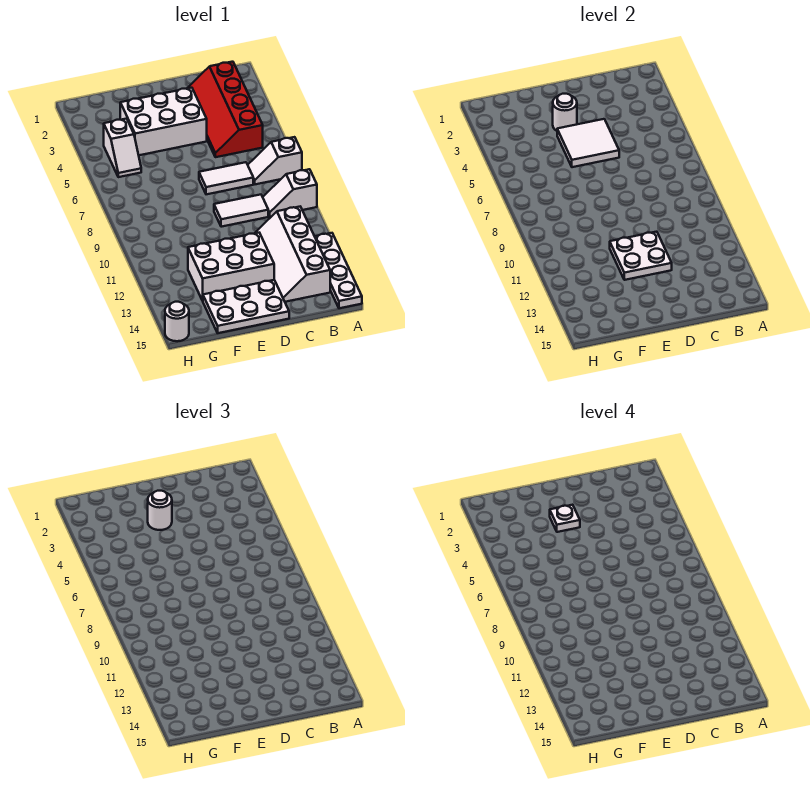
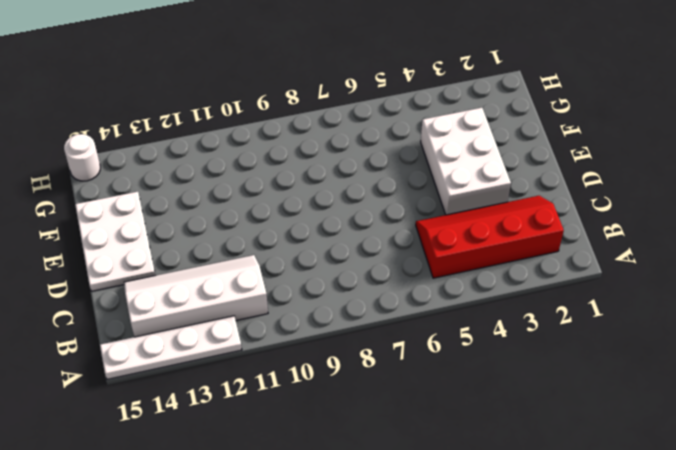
none -> white slope A7:B7 level 1 top A
none -> white slope A9:B9 level 1 top A
none -> white tile C7:D7 level 1

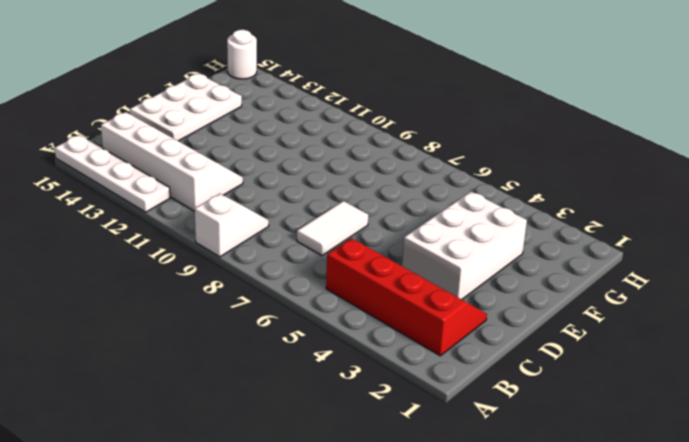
none -> white slope A7:B7 level 1 top A
none -> white tile C9:D9 level 1
none -> white brick D12:F13 level 1

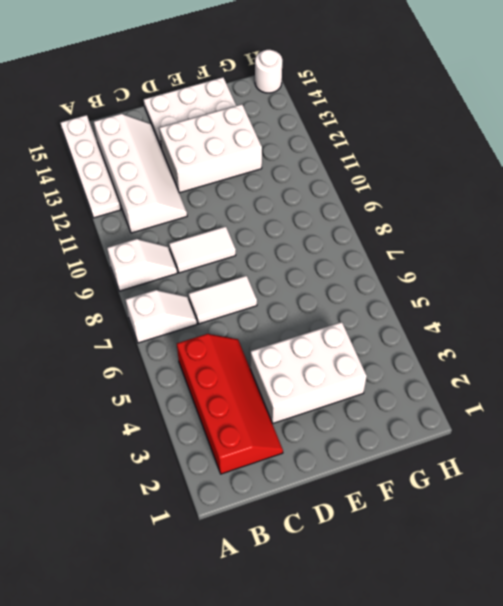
none -> white slope G4:G5 level 1 top 4
none -> white tile D4:E5 level 2
none -> white plate D11:E12 level 2

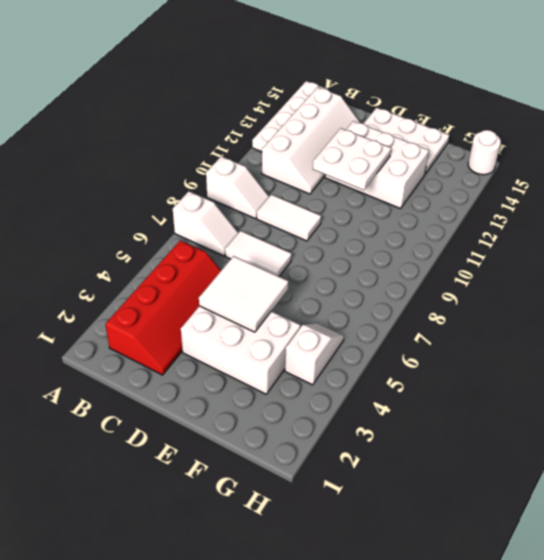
none -> white round brick E3 level 2
none -> white round brick E3 level 3
none -> white plate E3 level 4

